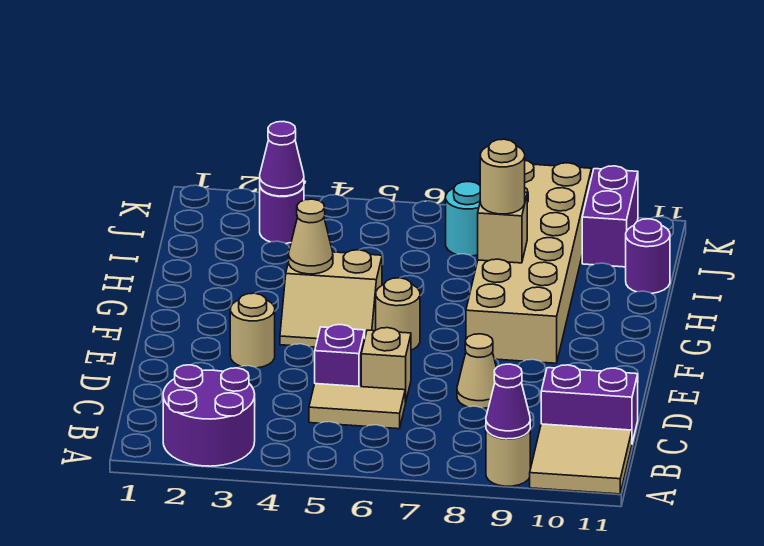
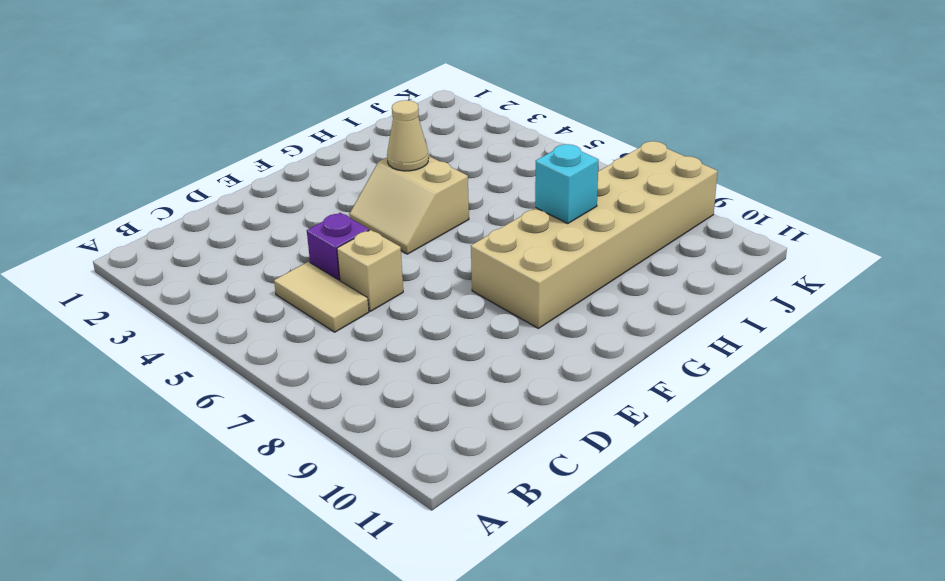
cyan brick H8 level 2 -> tan brick H8 level 2
none -> purple round brick A2:B3 level 1
none -> tan round brick A9 level 1
none -> tan tile A10:B11 level 1

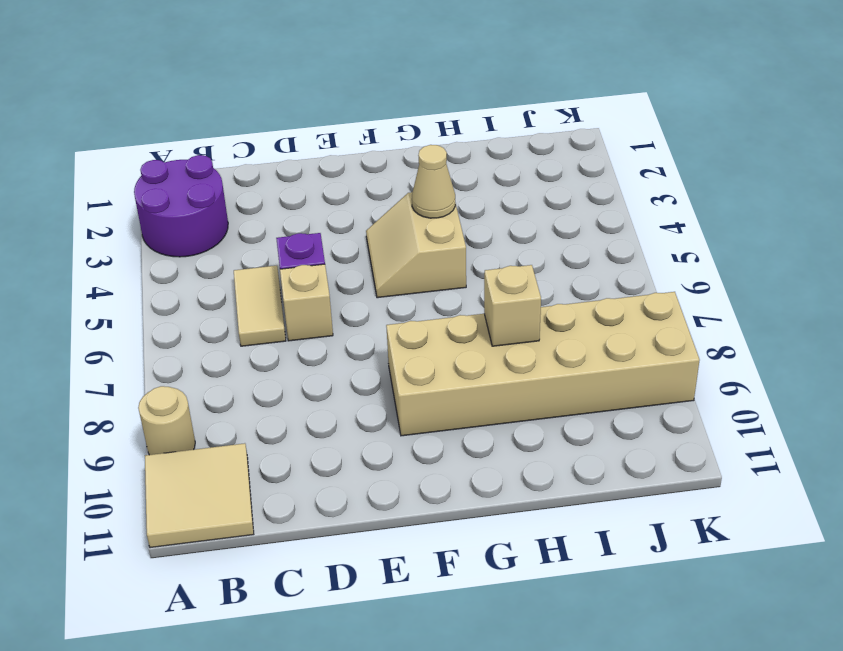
none -> purple brick C10:C11 level 1
none -> tan cone D8 level 1
none -> tan round brick E3 level 1

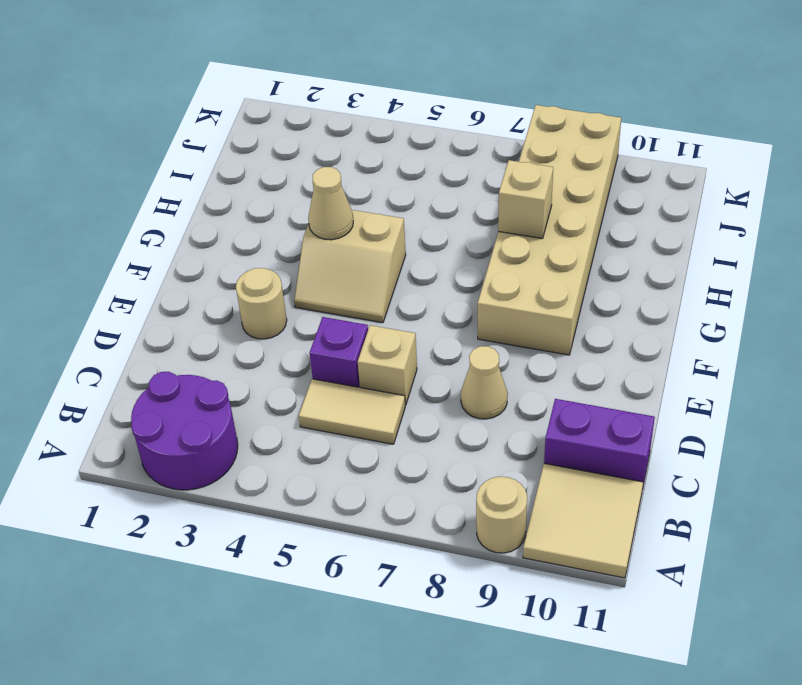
none -> tan round brick F6 level 1
none -> purple round brick I11 level 1
none -> purple round brick J3 level 1

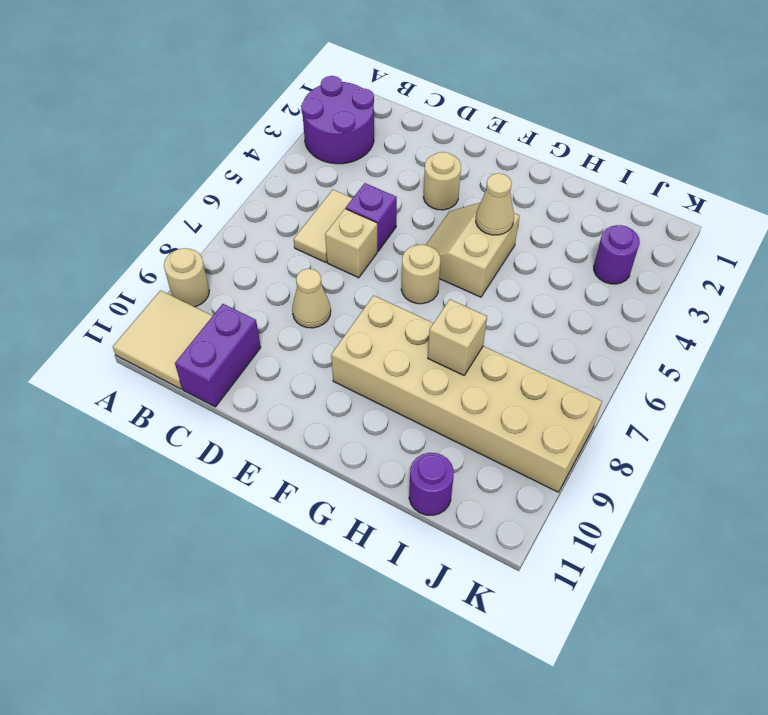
none -> cyan round brick J7 level 1
none -> purple brick J10:K10 level 1
none -> purple cone A9 level 2

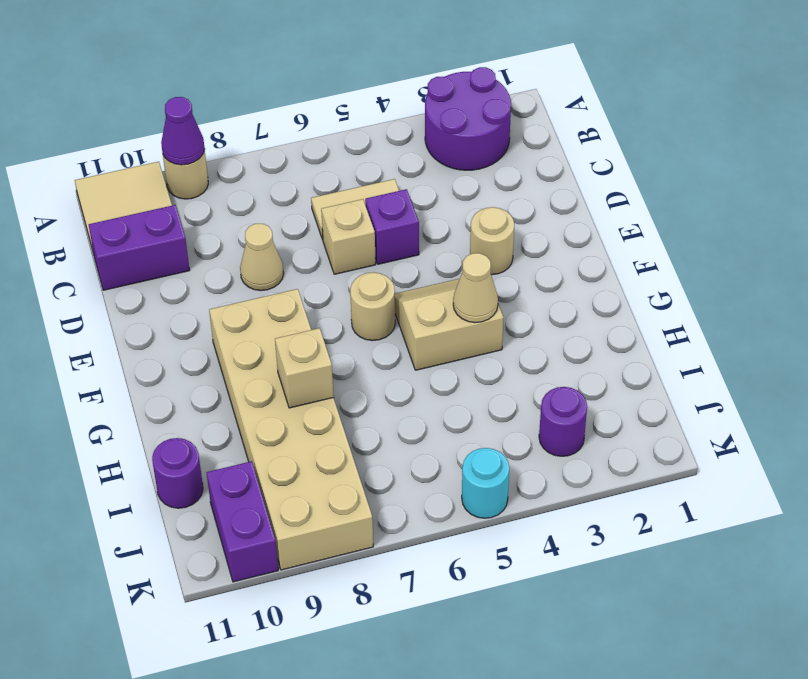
cyan round brick K5 level 1 -> cyan round brick J7 level 1
none -> purple cone J3 level 2
none -> tan round brick H8 level 3

